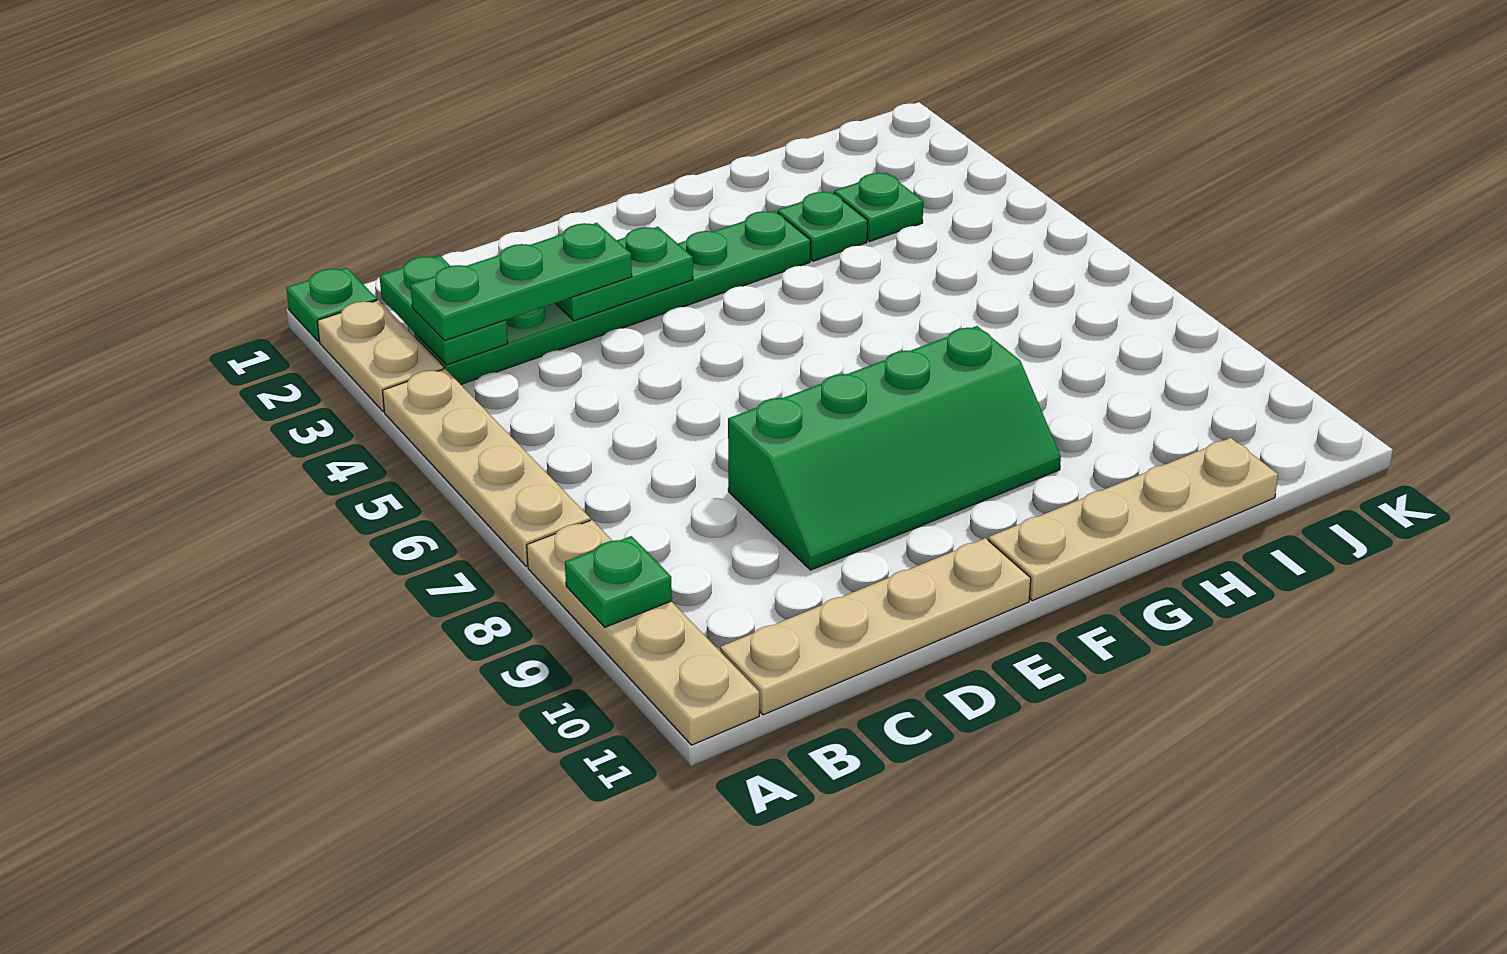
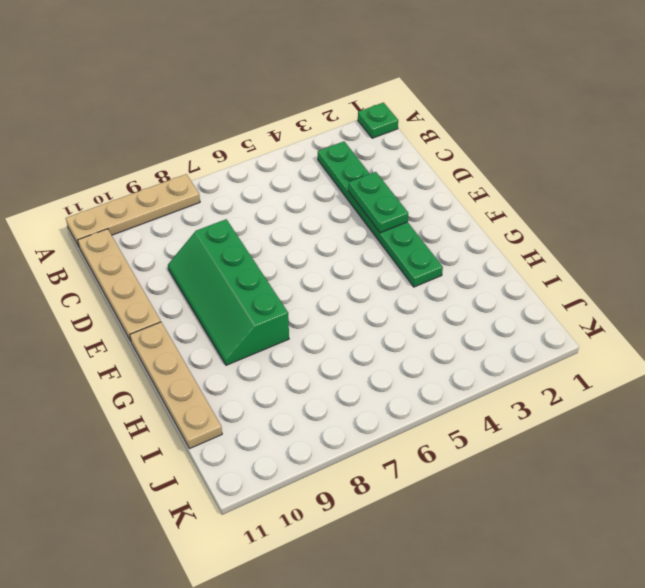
none -> tan plate A2:A3 level 1
none -> tan plate A4:A7 level 1
none -> green plate H3 level 1

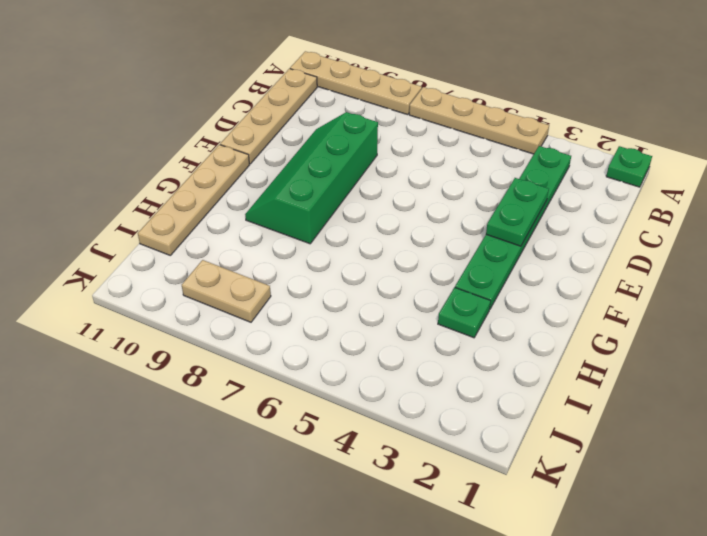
tan plate J8:J9 level 1 -> tan plate A2:A3 level 1
none -> green plate I3 level 1
none -> green plate A9 level 2
none -> green plate B2:B3 level 2

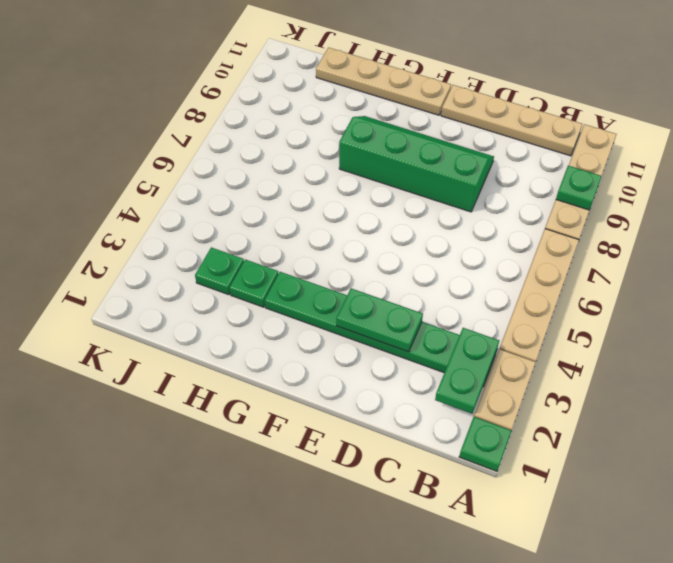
none -> green plate B3:D3 level 3

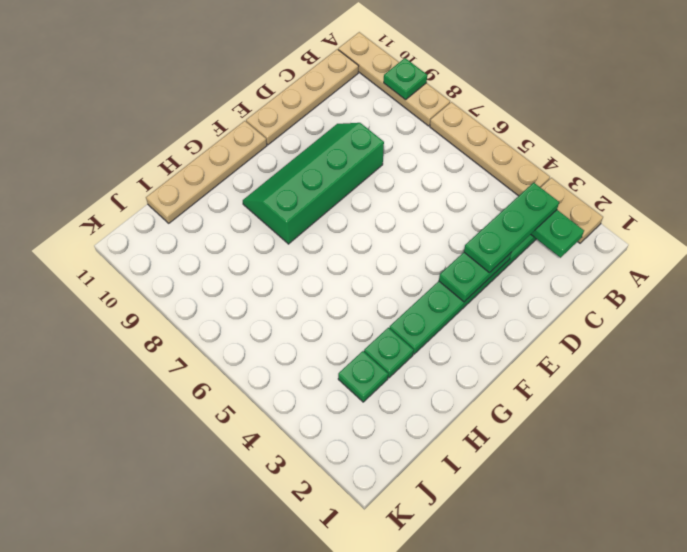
none -> green plate A1 level 1

